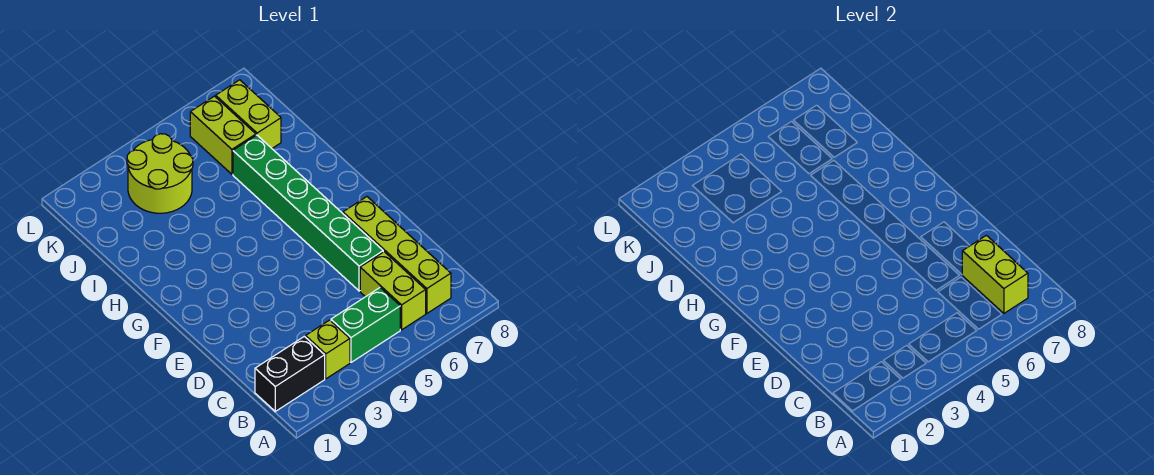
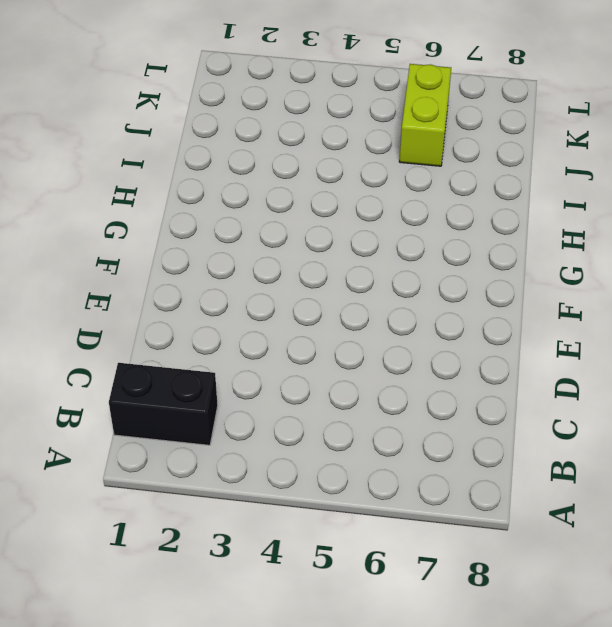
none -> lime brick B3 level 1
none -> green brick B4:B5 level 1

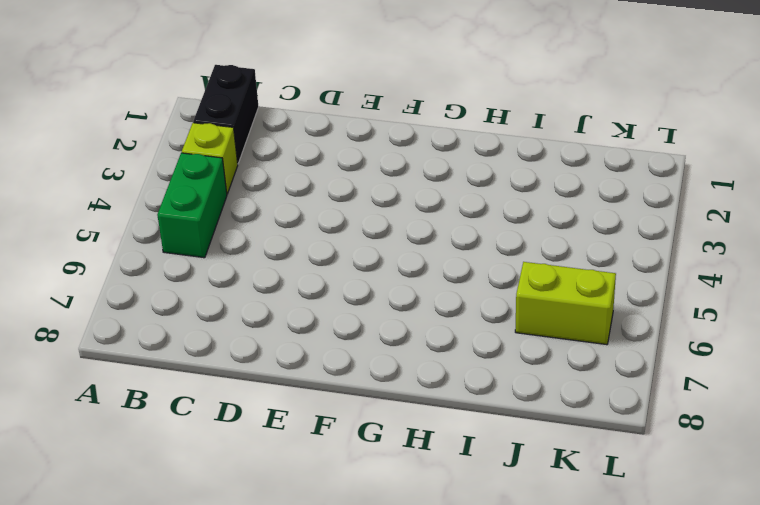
none -> lime brick B6:C6 level 1
none -> lime brick B7:E7 level 1

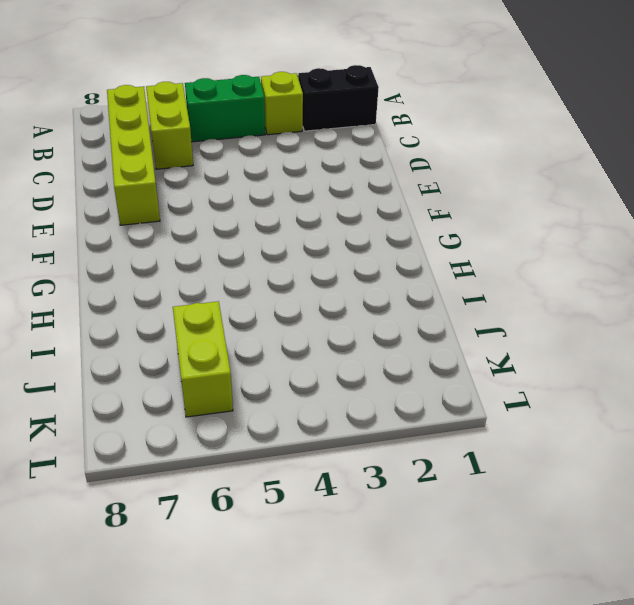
none -> green brick D6:I6 level 1
none -> lime round brick J3:K4 level 1

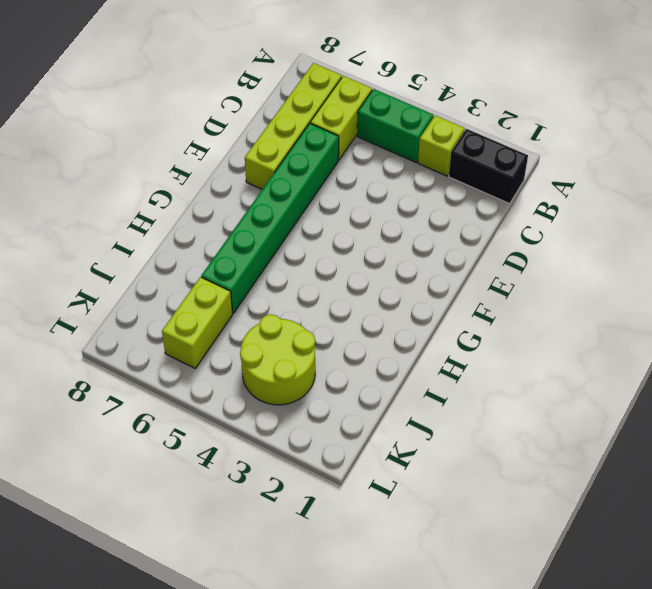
none -> lime brick J7:K7 level 1
none -> lime brick B7:C7 level 2

